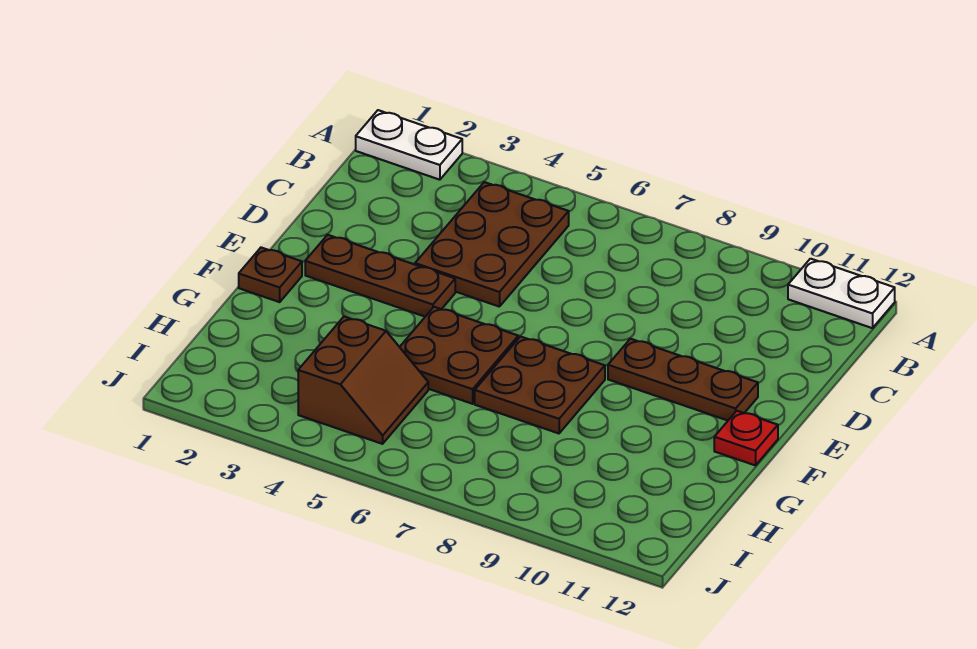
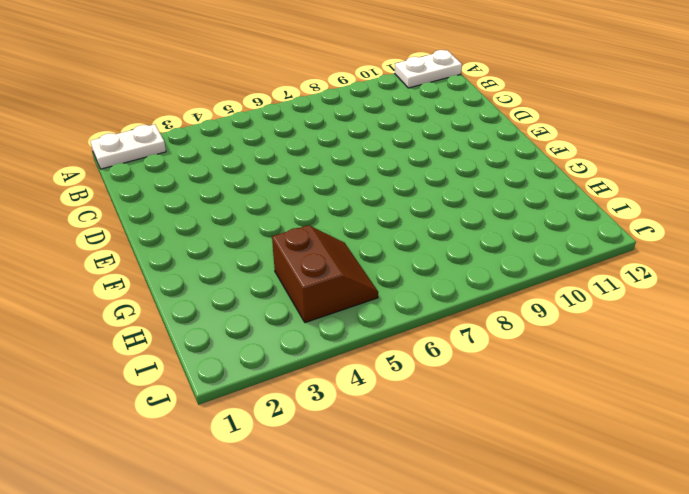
none -> brown plate B4:D5 level 1
none -> brown plate E2:E4 level 1

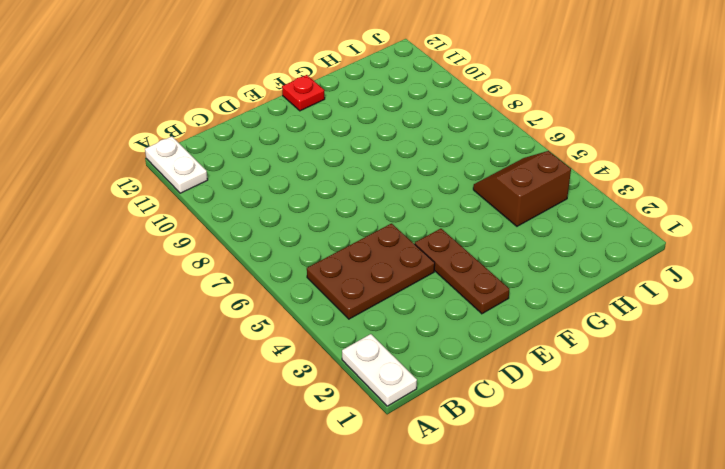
none -> brown plate E9:E11 level 1
none -> brown plate F1 level 1

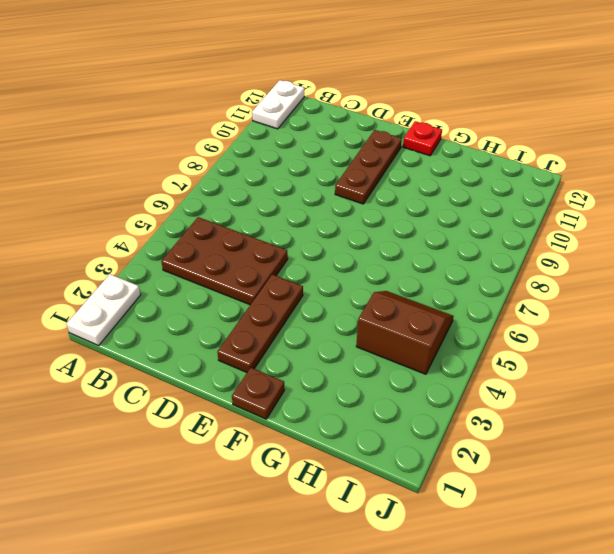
none -> brown plate F5:G6 level 1
none -> brown plate F7:G8 level 1

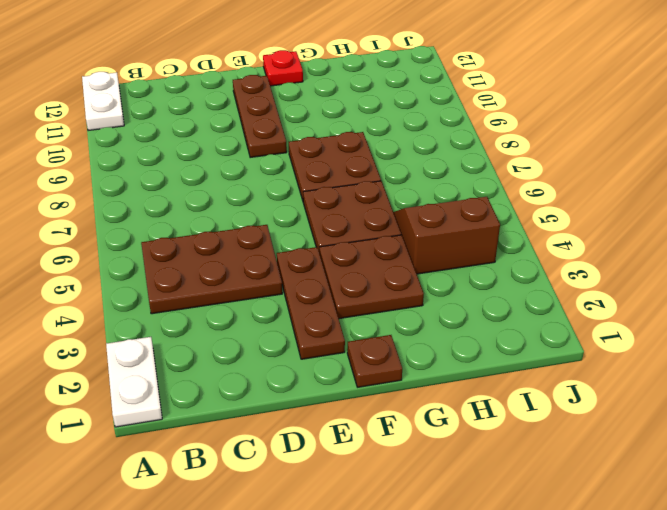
brown plate F3:G4 level 1 -> none

